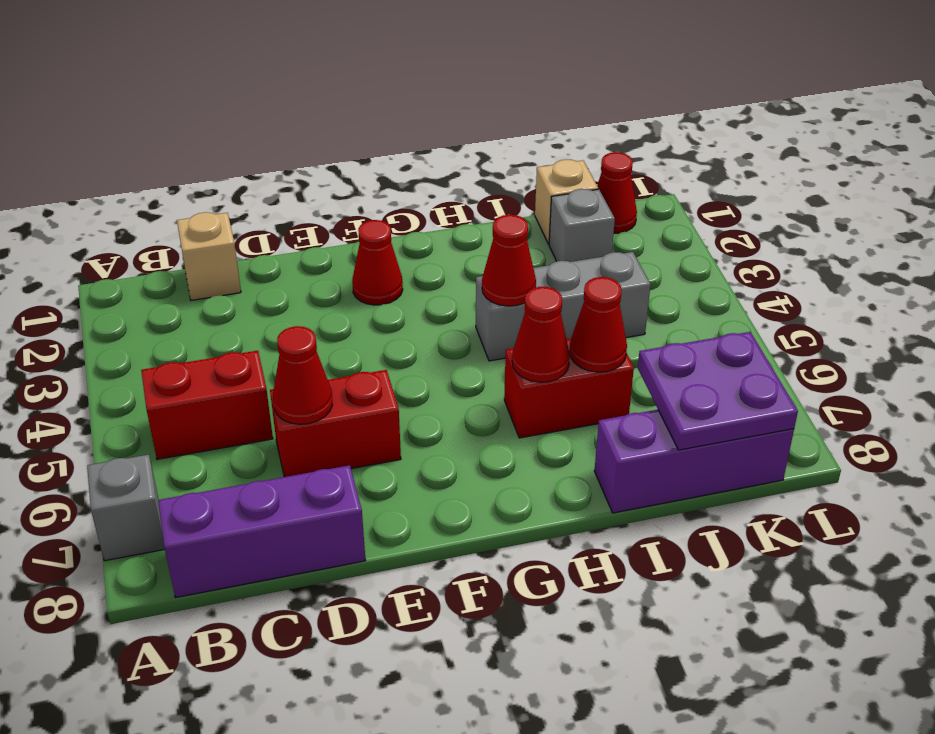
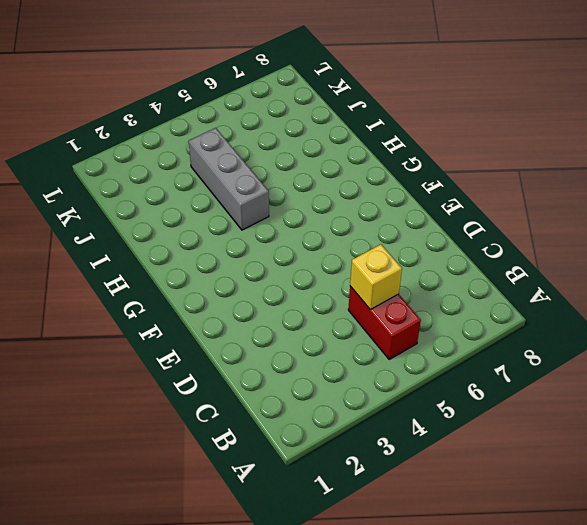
yellow brick C5 level 2 -> none
none -> grey brick A7 level 1
none -> purple brick B8:D8 level 1
none -> tan brick C1 level 1

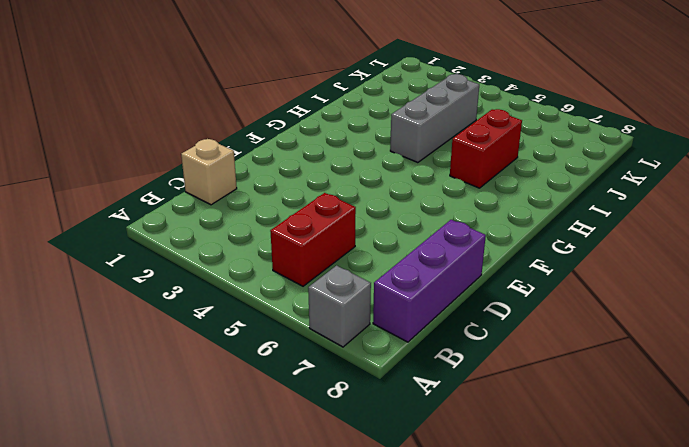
none -> red brick D6:E6 level 1
none -> red cone F2 level 1
none -> purple brick I8:K8 level 1

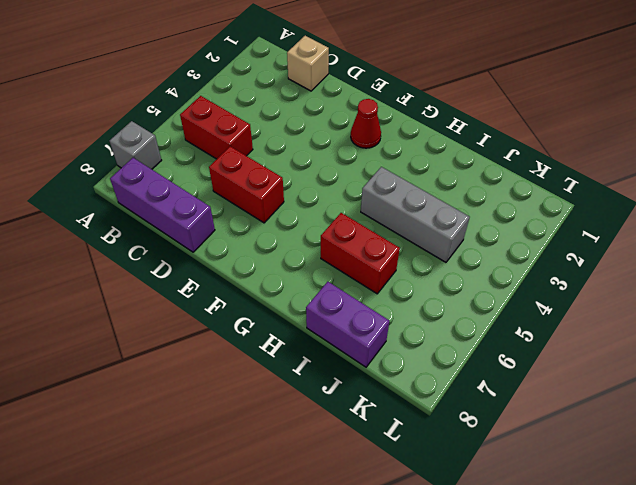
purple brick I8:J8 level 1 -> purple brick I8:K8 level 1
none -> tan brick J1 level 1
none -> grey brick J2 level 1
none -> red cone K1 level 1

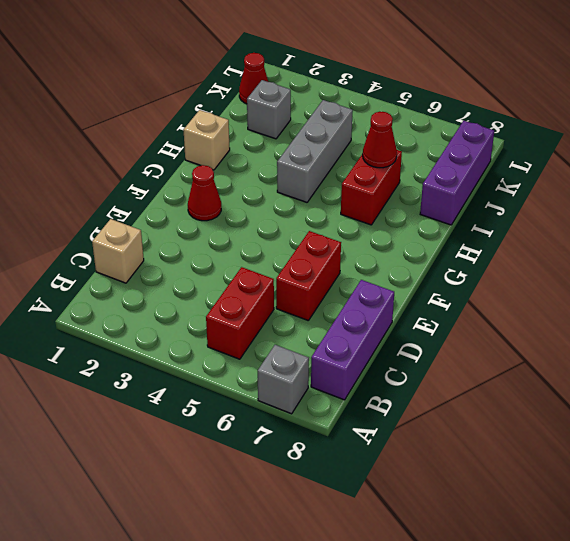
tan brick H1 level 1 -> tan brick J1 level 1
none -> red cone D6 level 2
none -> red cone H4 level 2
none -> red cone H6 level 2

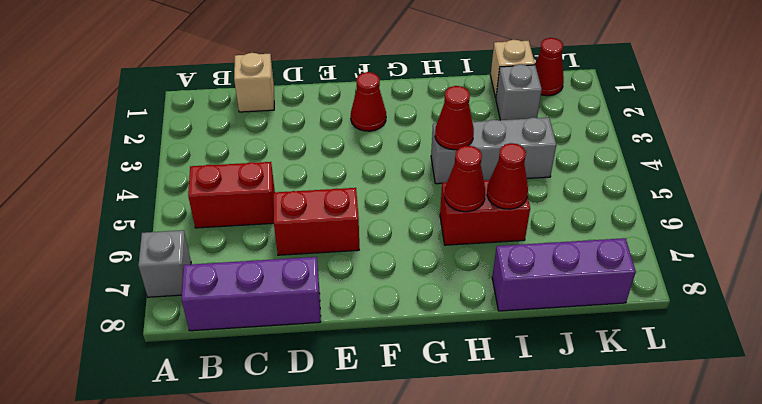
none -> red cone D6 level 2
none -> purple plate J7:K8 level 2

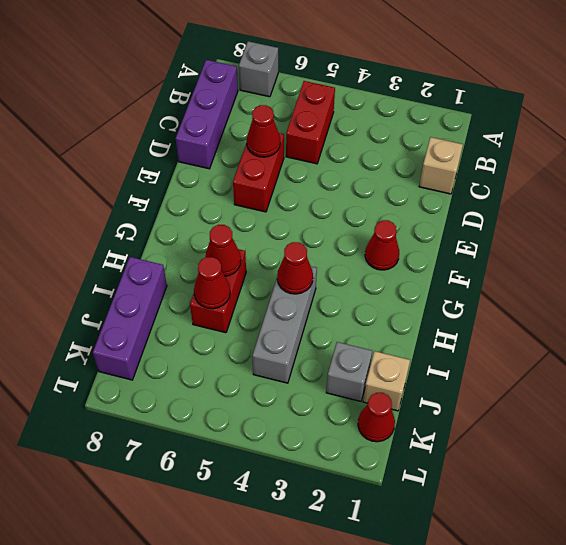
none -> purple plate J7:K8 level 2

